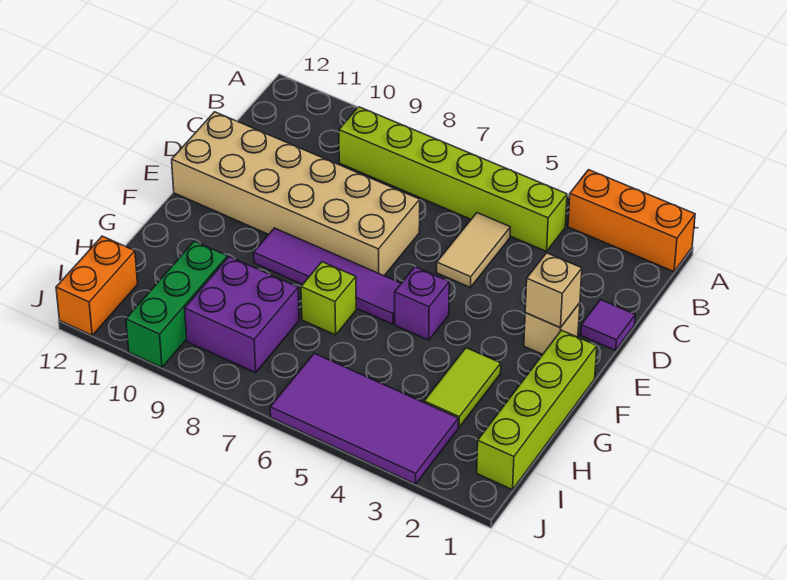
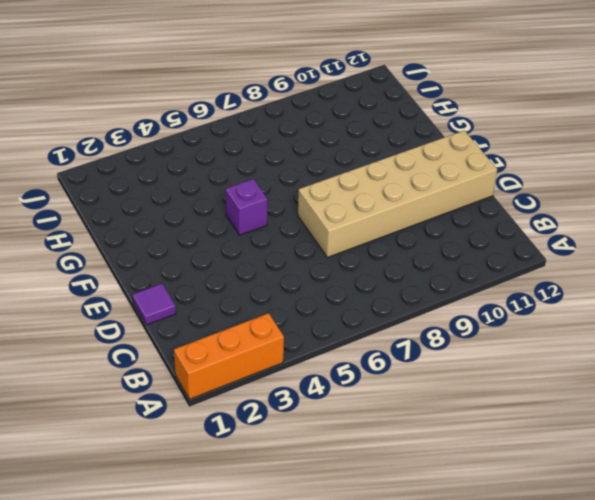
none -> lime brick B4:B9 level 1
none -> tan tile C5:D5 level 1
none -> tan brick E2 level 1

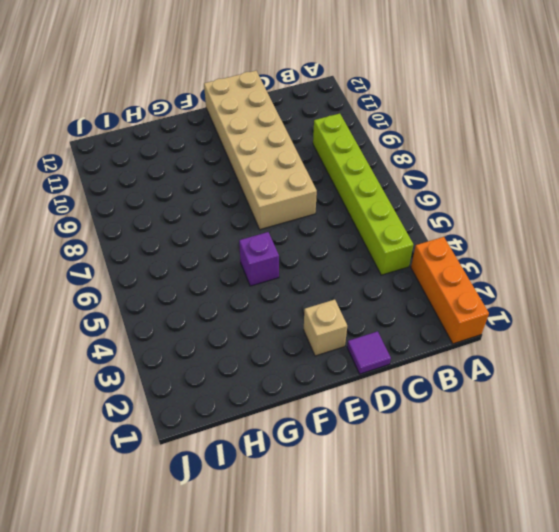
none -> tan tile C5:D5 level 1
none -> lime brick F1:I1 level 1
none -> purple tile F6:F9 level 1

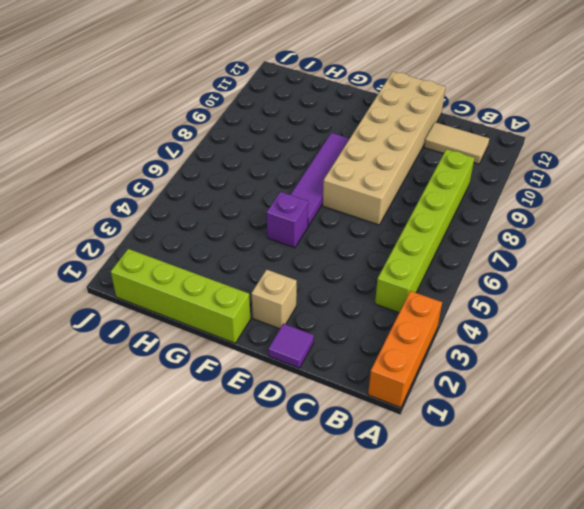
tan tile B11:C11 level 1 -> tan tile C5:D5 level 1
none -> lime tile G3:H3 level 1
none -> lime brick G7 level 1
none -> purple brick H8:I9 level 1

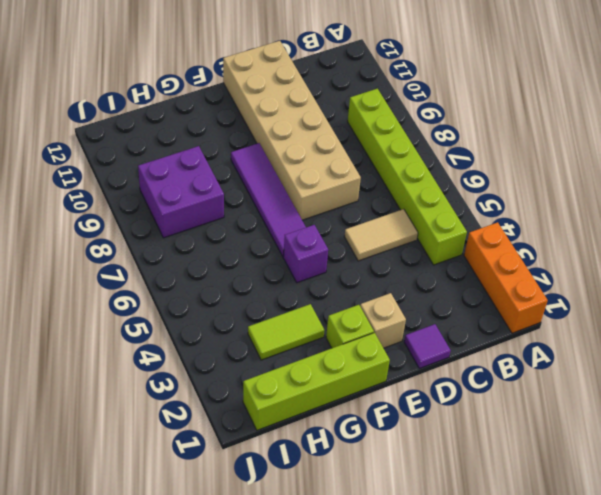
lime brick F2 level 1 -> lime brick G7 level 1
none -> green brick H10:J10 level 1
none -> purple tile I3:J6 level 1
none -> orange brick I12:J12 level 1

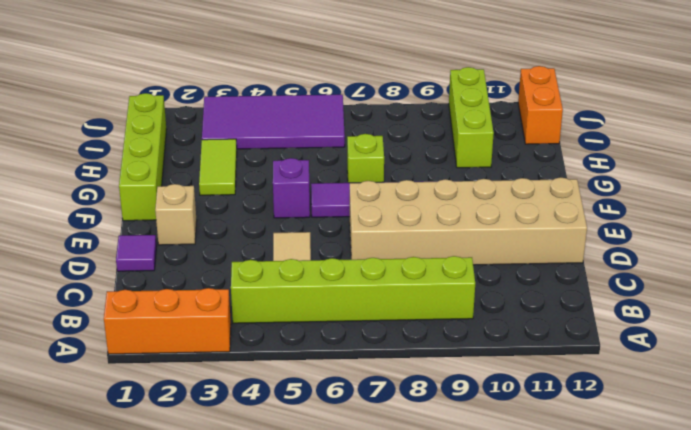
lime brick H10:J10 level 1 -> green brick H10:J10 level 1
none -> purple brick H8:I9 level 1
none -> tan brick E2 level 2

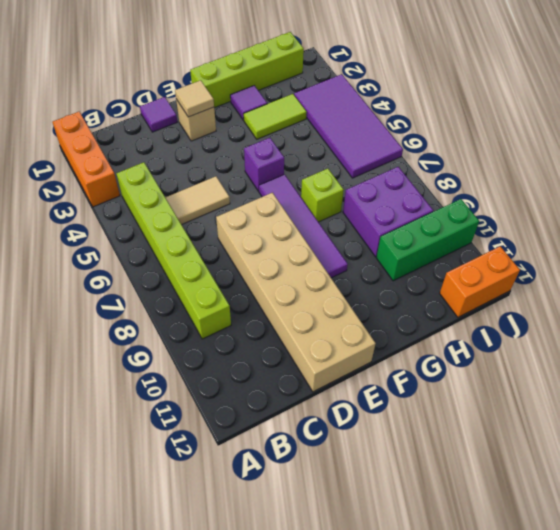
tan tile E2 level 2 -> tan brick E2 level 2
purple tile G2 level 1 -> none

